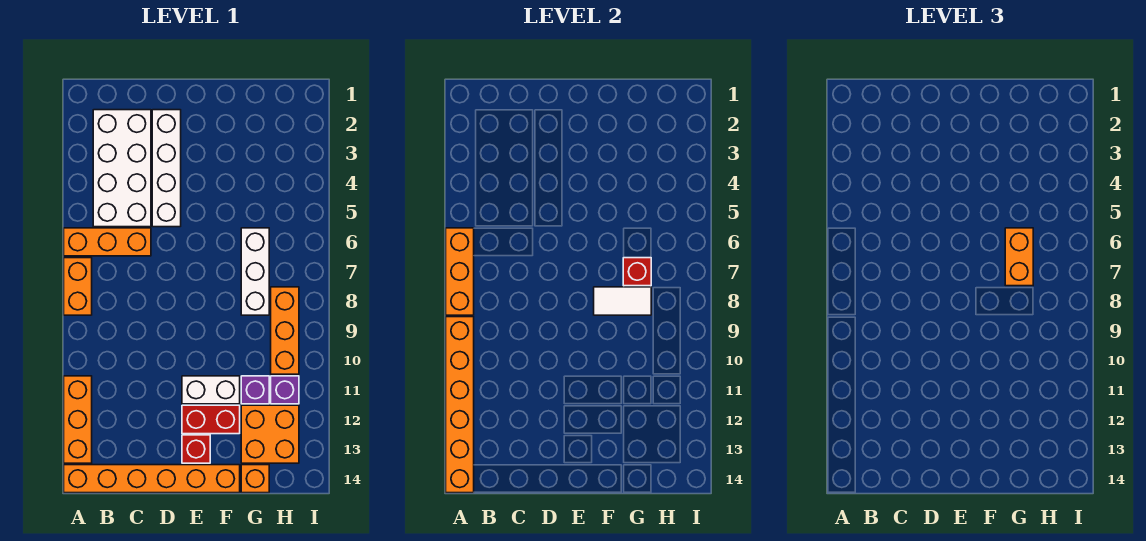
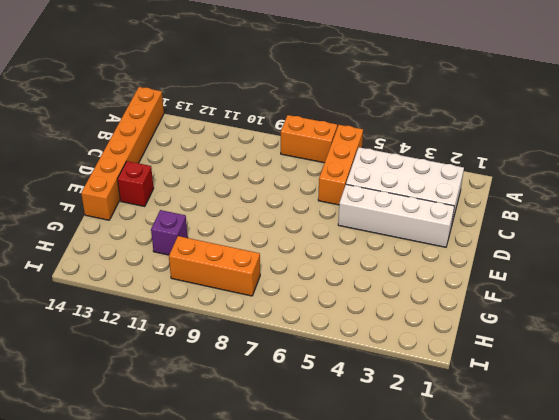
none -> orange brick A11:A13 level 1
none -> white brick E11:F11 level 1
none -> red brick E12:F12 level 1

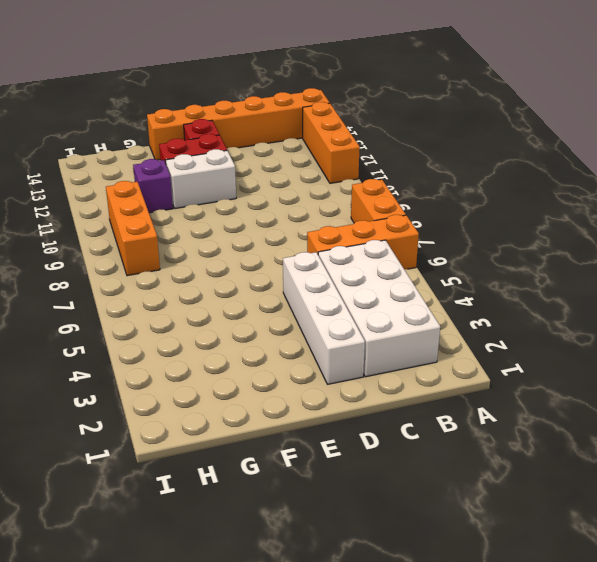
none -> white brick G6:G8 level 1
none -> orange brick G12:H13 level 1
none -> orange brick G14 level 1

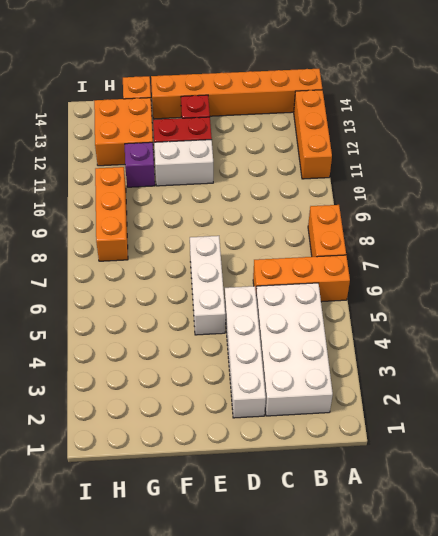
white brick E5:E7 level 1 -> white brick G6:G8 level 1
none -> purple brick H11 level 1
none -> orange brick A6:A8 level 2
none -> orange brick A9:A14 level 2

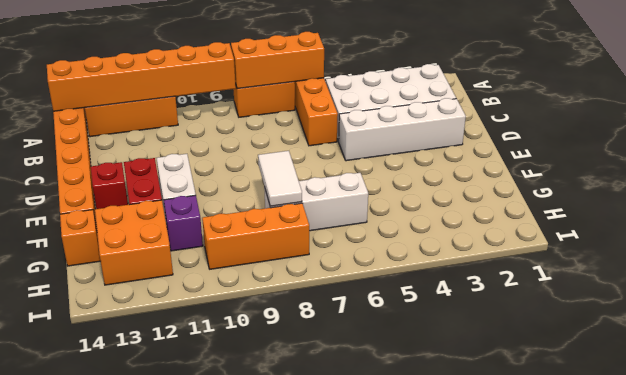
none -> purple brick H11 level 1
none -> red brick G7 level 2
none -> orange brick G6:G7 level 3

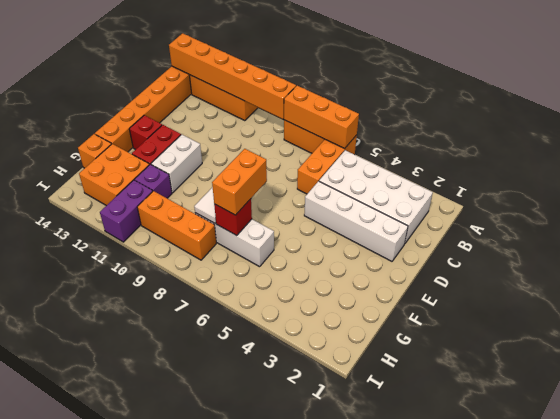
orange brick F7:G7 level 3 -> orange brick G6:G7 level 3
purple brick H11:I11 level 1 -> purple brick H11 level 1

